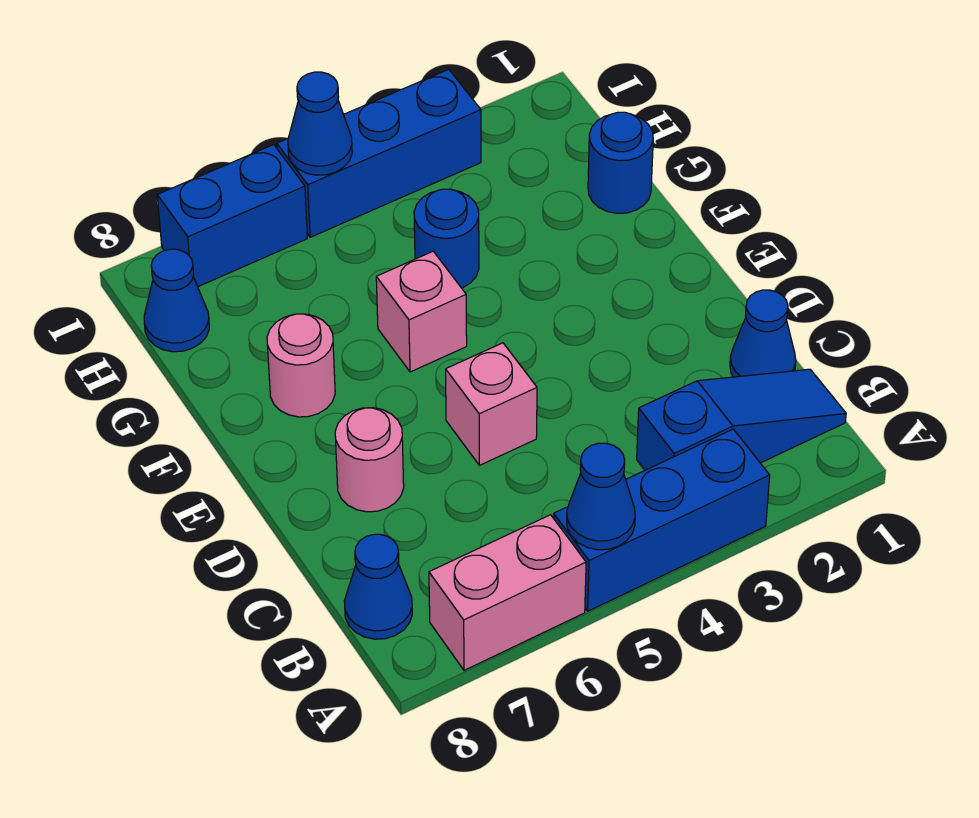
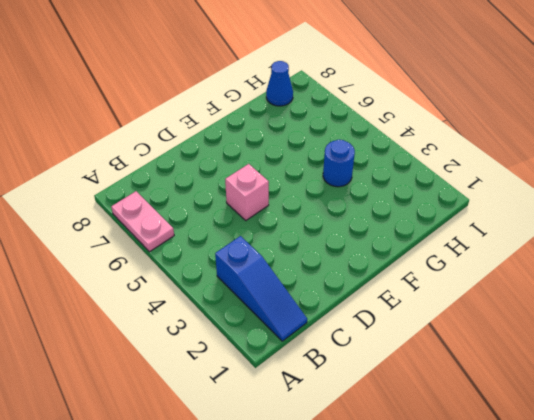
pink plate A6:A7 level 1 -> pink brick A6:A7 level 1
none -> blue brick A3:A5 level 1
none -> blue cone B8 level 1
none -> blue cone C1 level 1

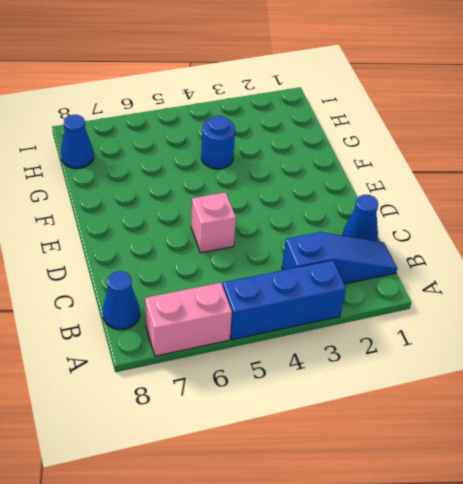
none -> pink round brick D7 level 1
none -> pink brick F5 level 1
none -> pink round brick F7 level 1

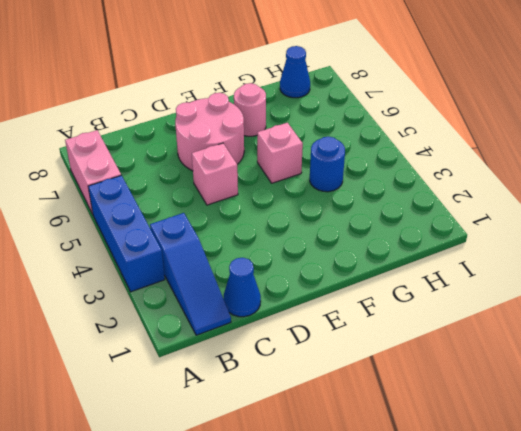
pink round brick D6:E7 level 1 -> pink round brick D7 level 1
none -> blue cone B8 level 1
none -> blue round brick G1 level 1
none -> blue brick I3:I5 level 1

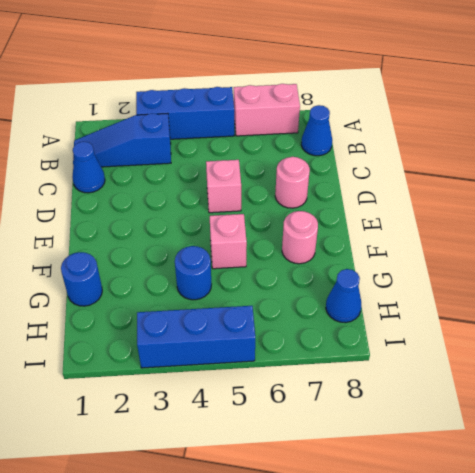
none -> blue brick I6:I7 level 1
none -> blue cone A5 level 2
none -> blue cone I5 level 2

